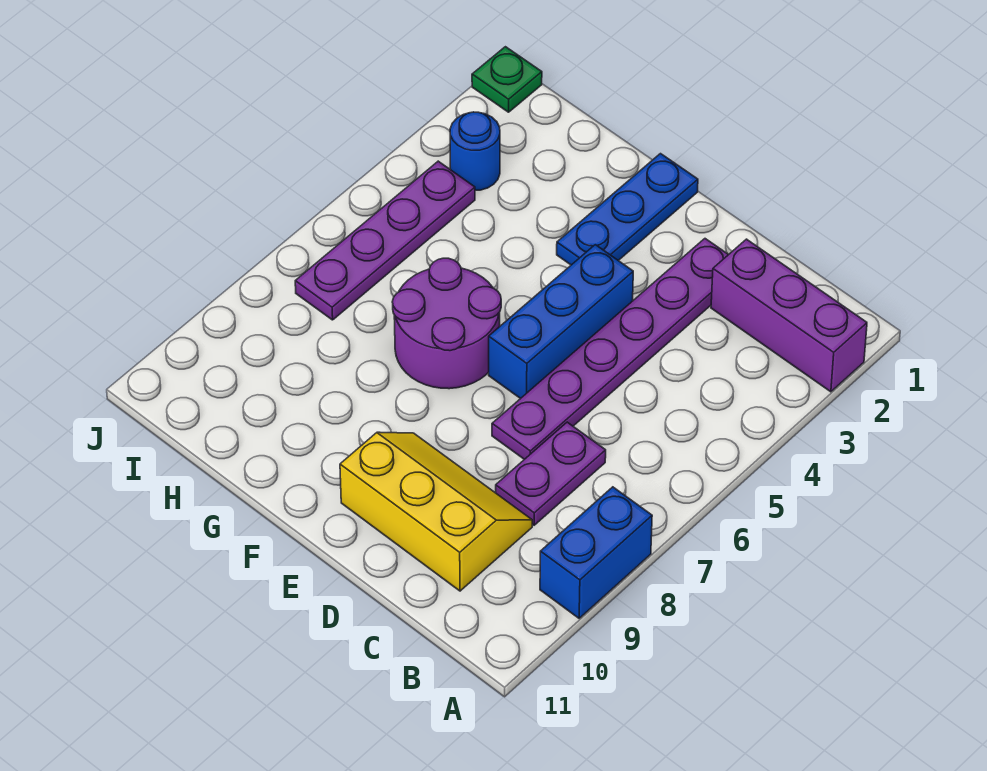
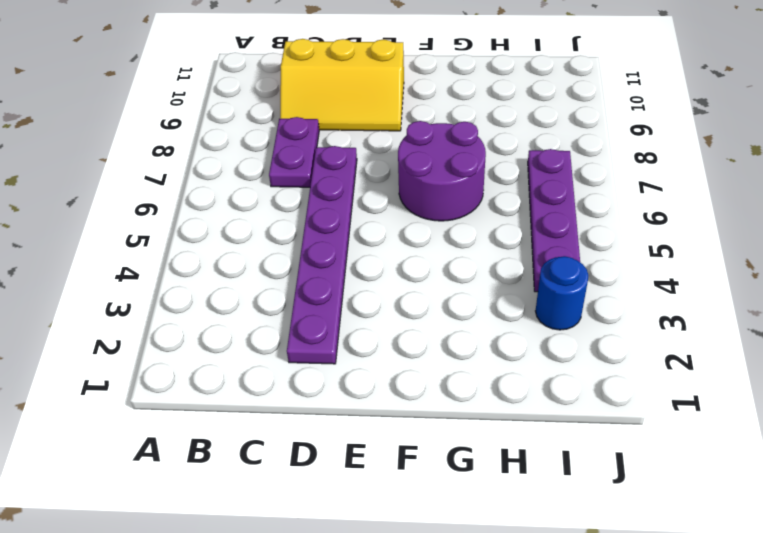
none -> purple brick A2:C2 level 1
none -> blue brick A8:A9 level 1

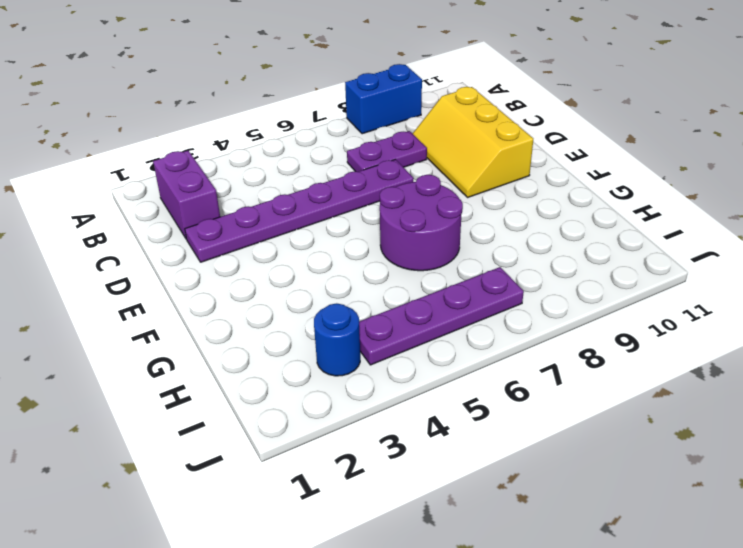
purple brick B2:C2 level 1 -> purple brick A2:C2 level 1
none -> blue brick E4:E6 level 1
none -> blue plate F1:F3 level 1

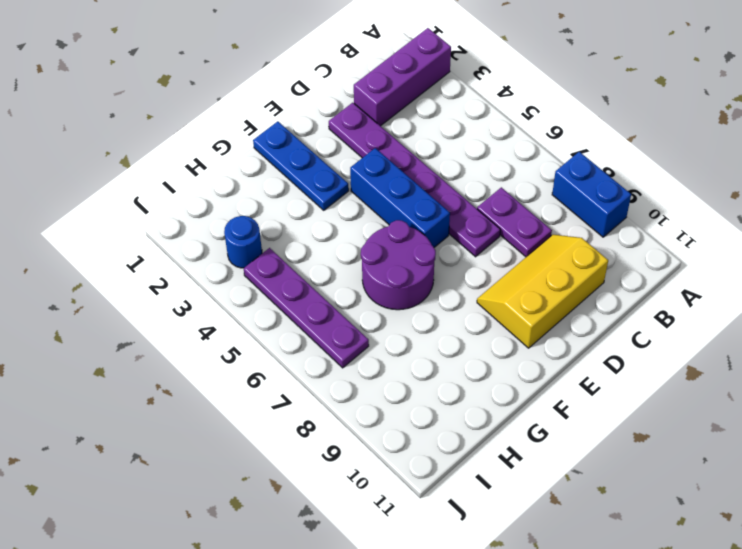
none -> green plate J1 level 1

